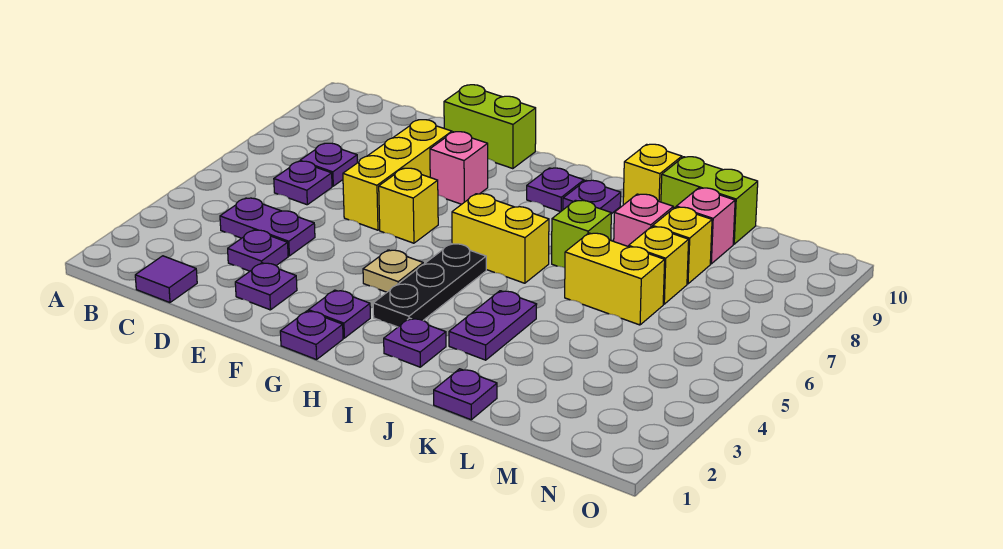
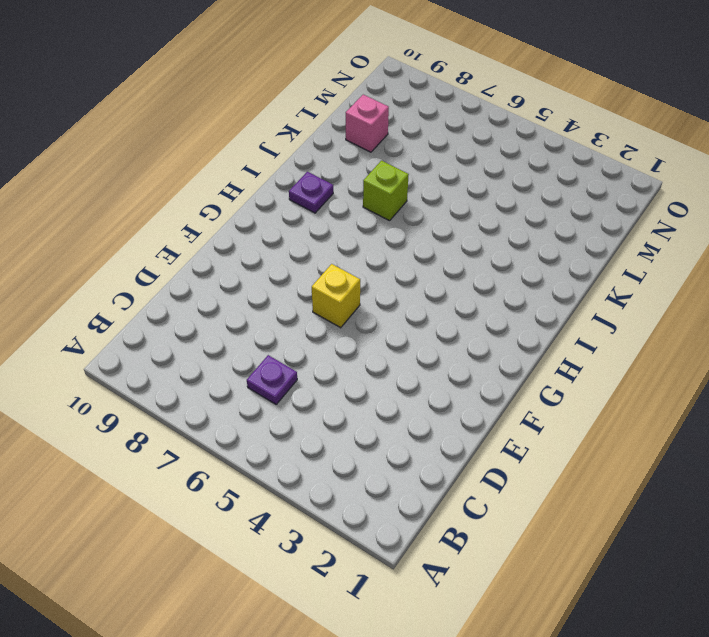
none -> purple tile C1 level 1
none -> purple plate C4:D4 level 1
none -> purple plate C7 level 1

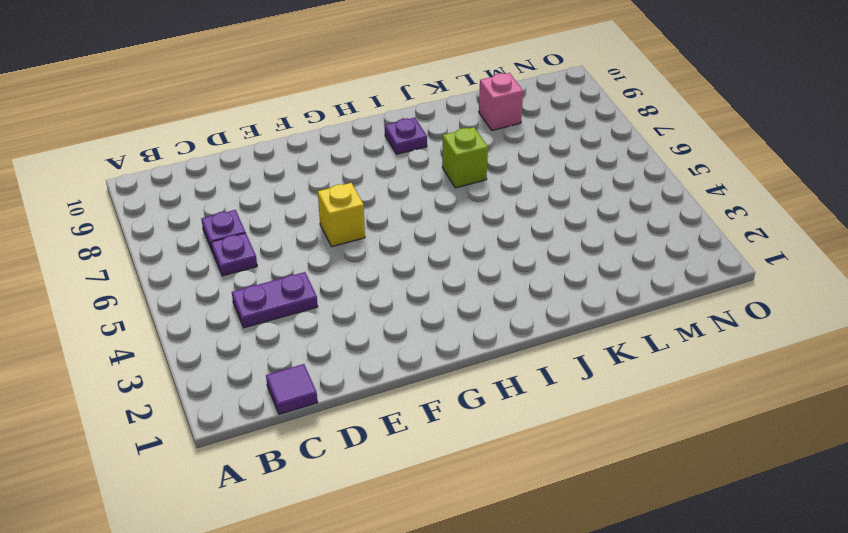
none -> purple plate D3 level 1
none -> purple plate E2 level 1
none -> yellow brick E6:E8 level 1

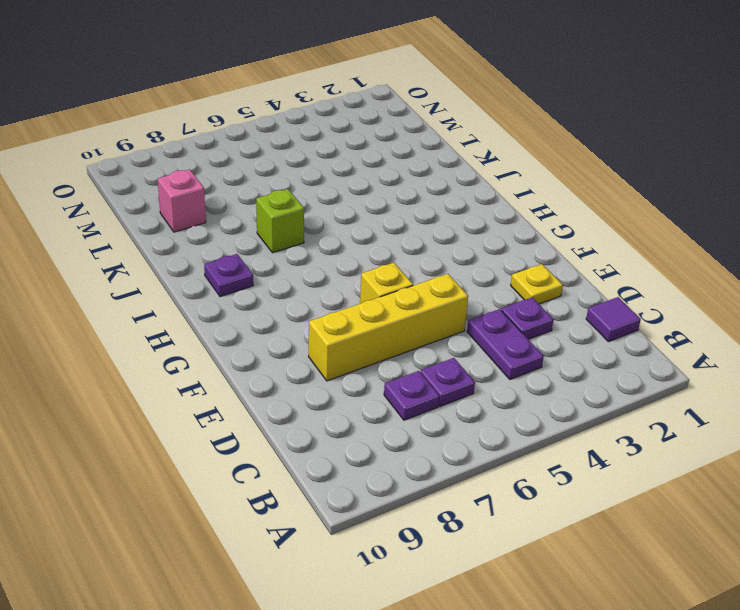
yellow plate E2 level 1 -> purple plate E2 level 1
yellow brick E5:E8 level 1 -> yellow brick E6:E8 level 1
none -> lime brick E10:F10 level 1
none -> pink brick F8 level 1
none -> purple plate G1 level 1

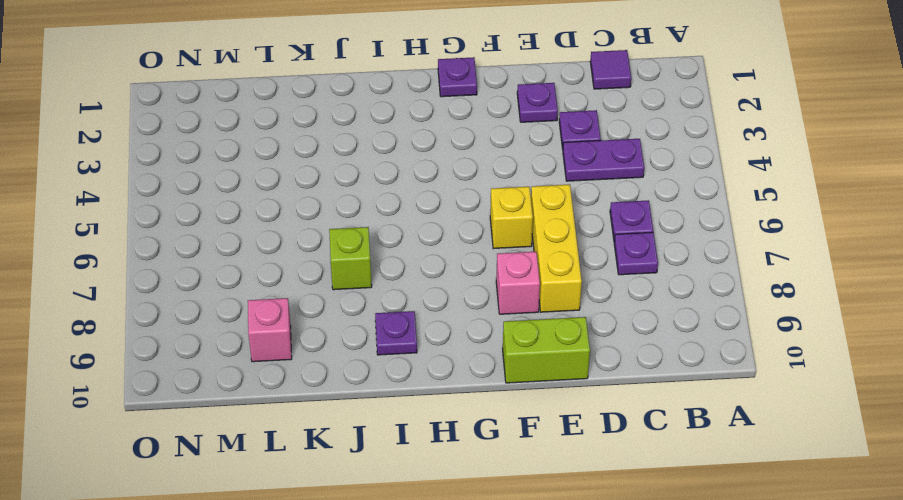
none -> purple plate G2 level 1
none -> tan plate G4 level 1
none -> black plate H3:H5 level 1

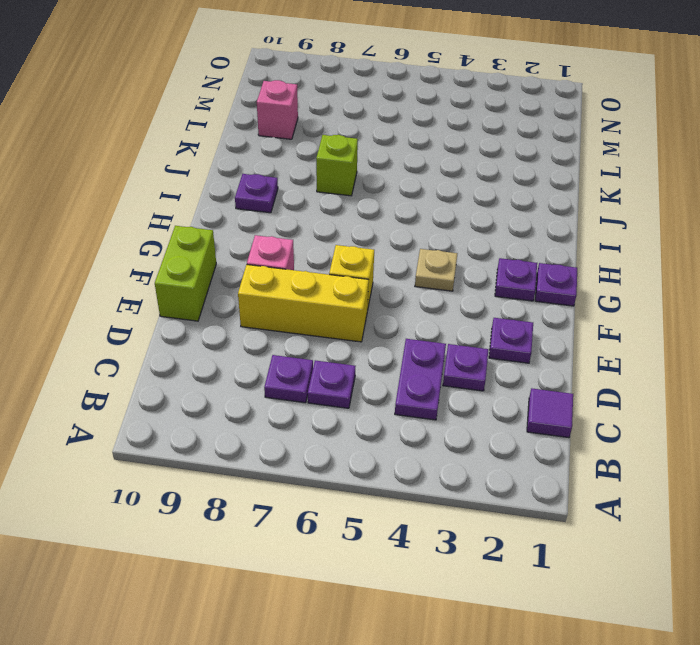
none -> black plate H3:H5 level 1
none -> yellow brick H6:I6 level 1
none -> purple plate H9 level 1

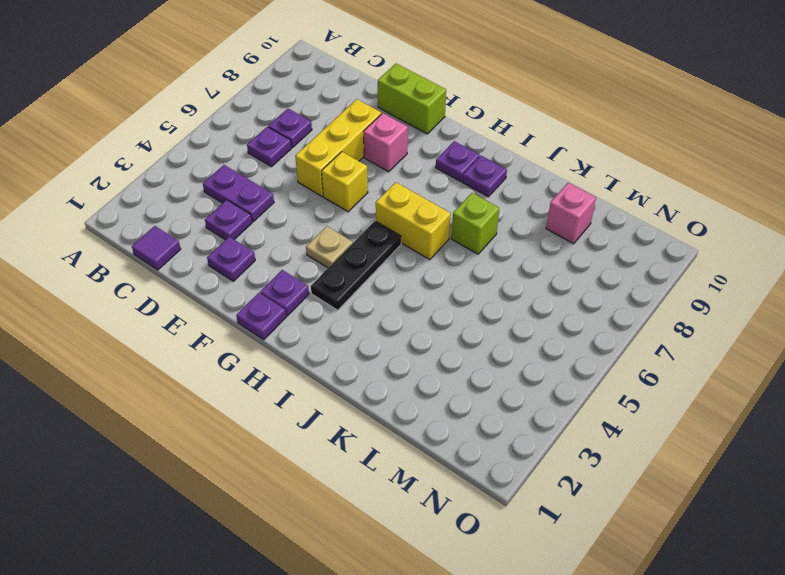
none -> purple plate I2 level 1
none -> purple plate J3:J4 level 1
none -> yellow brick J10 level 1

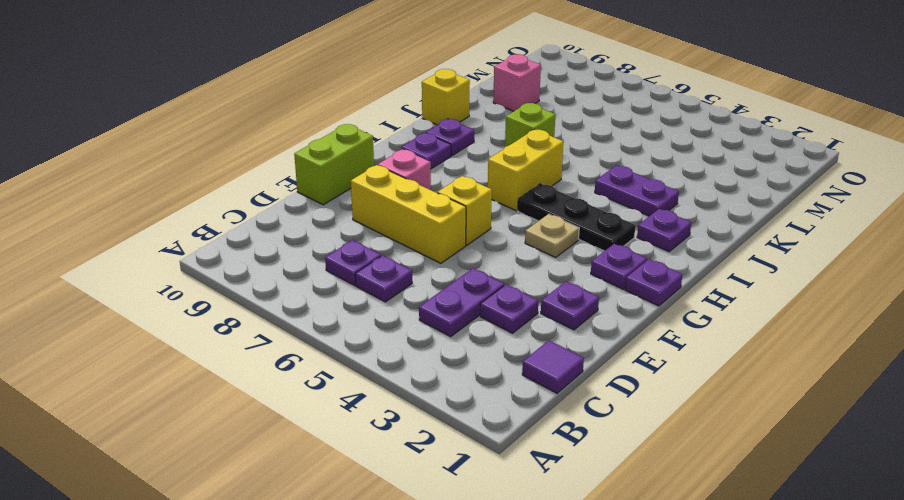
none -> purple plate K1 level 1
none -> yellow brick K6:L6 level 1
none -> pink brick K8 level 1

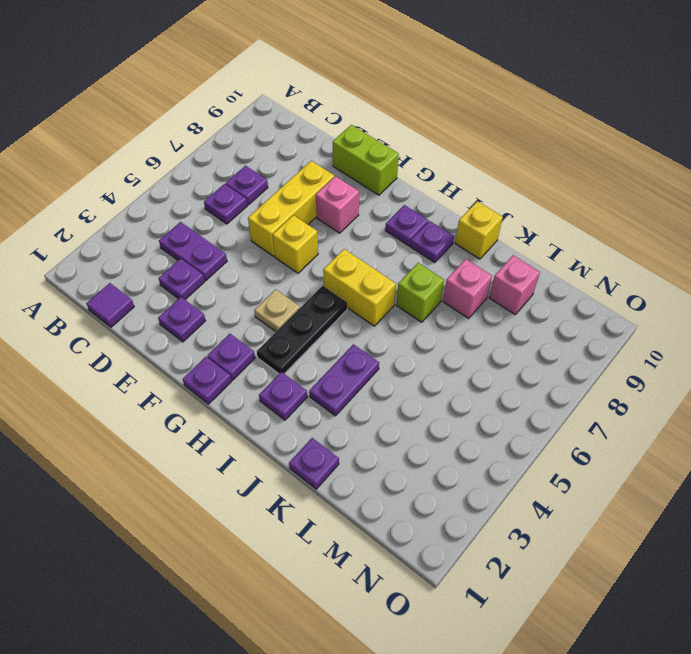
none -> yellow brick K6:L6 level 1
none -> lime brick K10:L10 level 1
none -> yellow brick L7 level 1

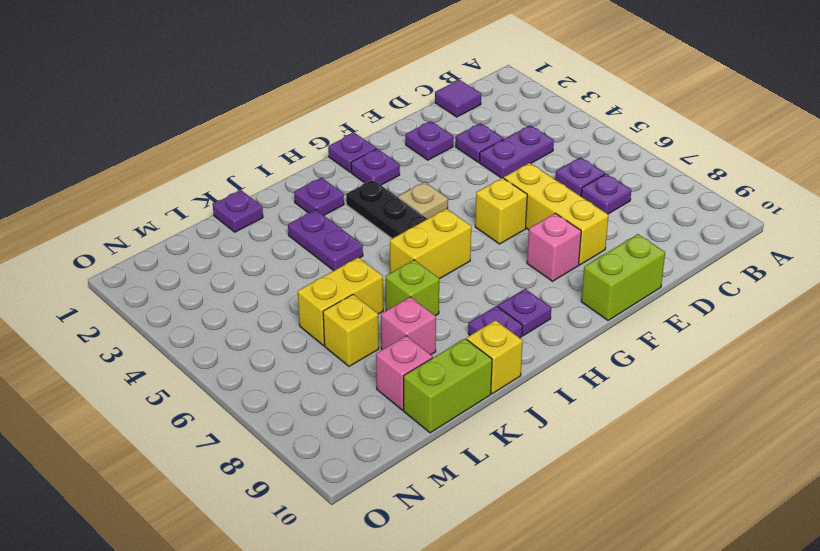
none -> yellow brick L8 level 1

